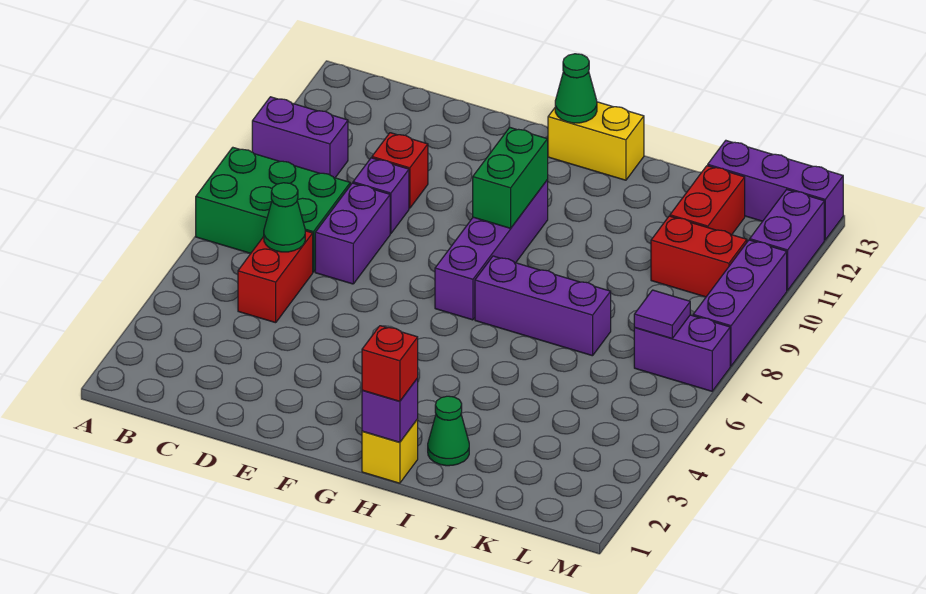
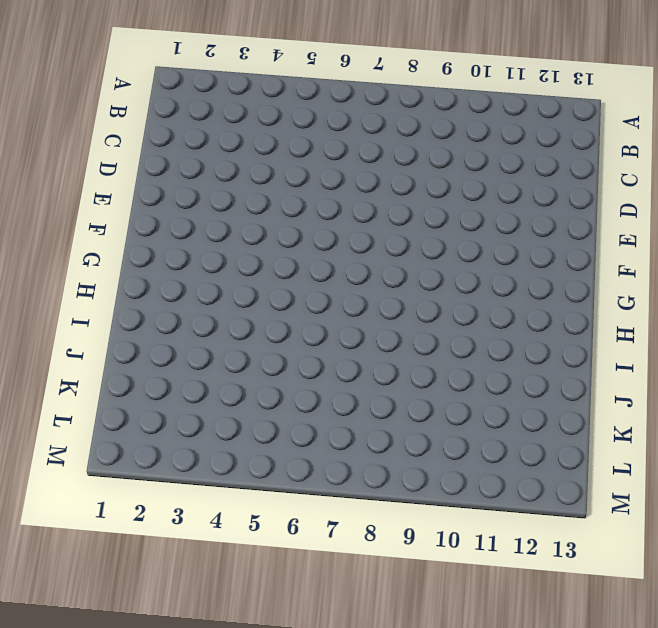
none -> green brick A7:C8 level 1
none -> purple brick A10:B10 level 1
none -> red brick C5:C6 level 1

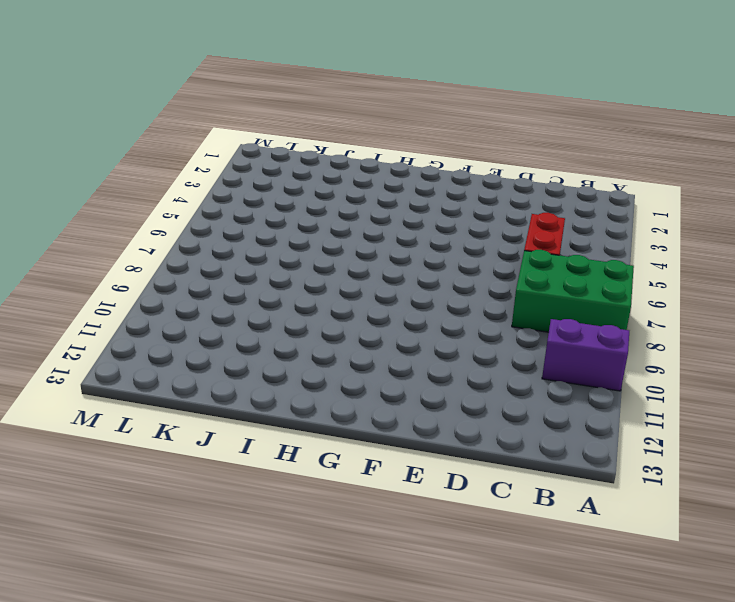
none -> purple brick D7:D8 level 1
none -> purple brick D9 level 1
none -> red brick D10 level 1

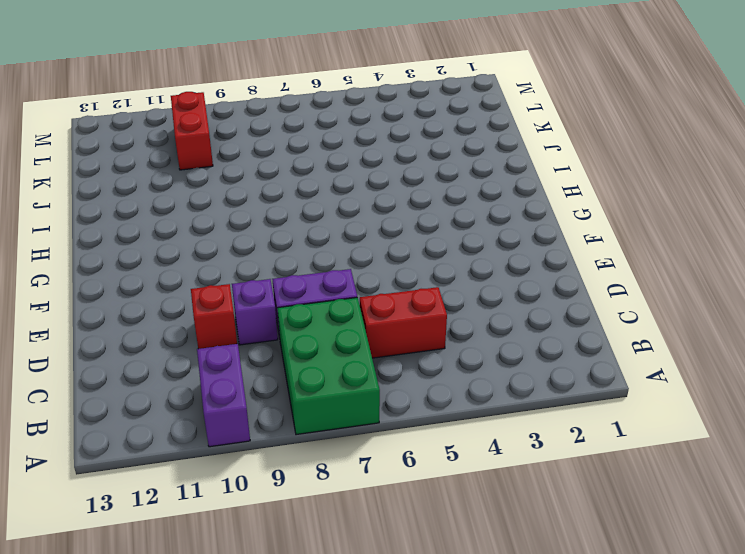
none -> purple brick G7:G10 level 1
none -> yellow brick G13:H13 level 1
none -> yellow brick H1 level 1

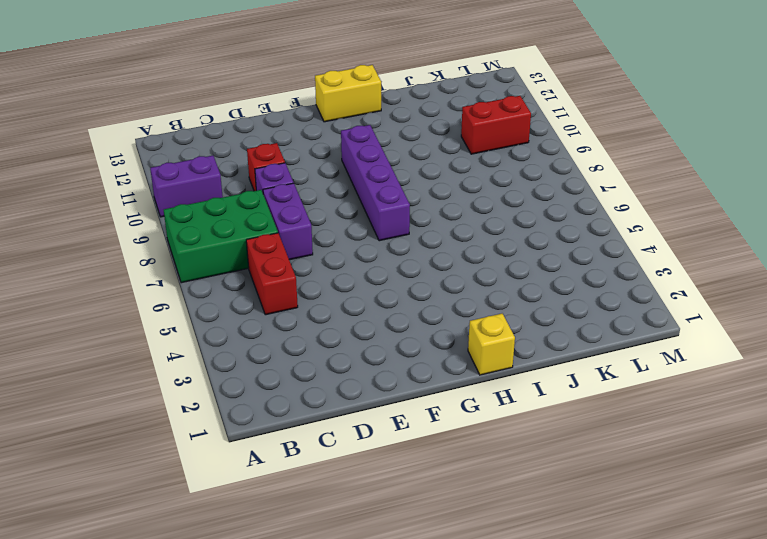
none -> purple brick H7:J7 level 1
none -> green cone I2 level 1
none -> red brick K11:K12 level 1

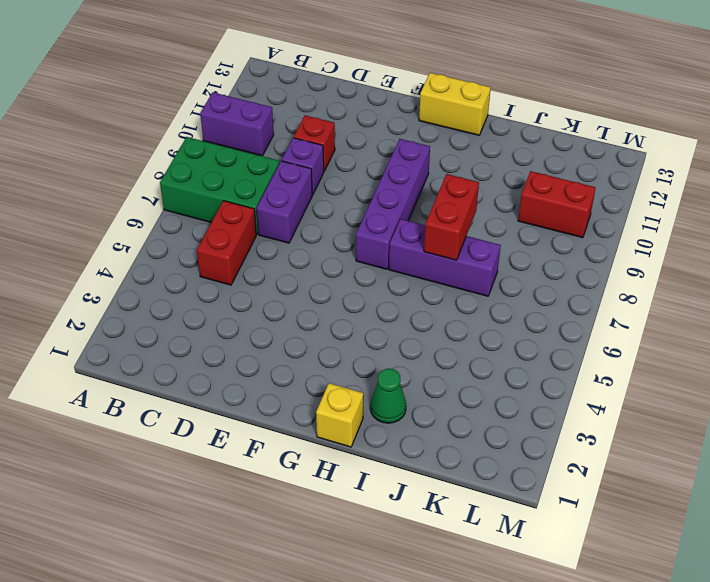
red brick I7:I8 level 2 -> red brick K11:K12 level 1
none -> purple brick K13:M13 level 1
none -> purple brick L7:M7 level 1
none -> purple brick M8:M10 level 1

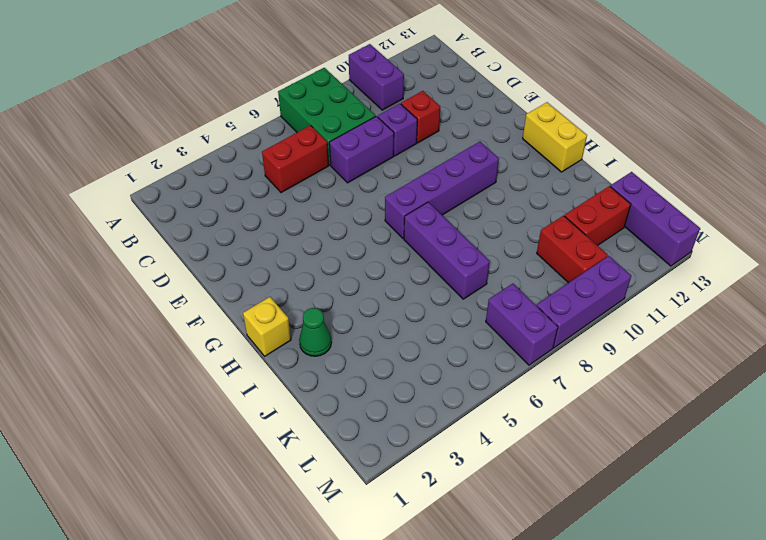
none -> purple brick M11:M12 level 1
none -> green cone C6 level 2
none -> green brick G9:G10 level 2

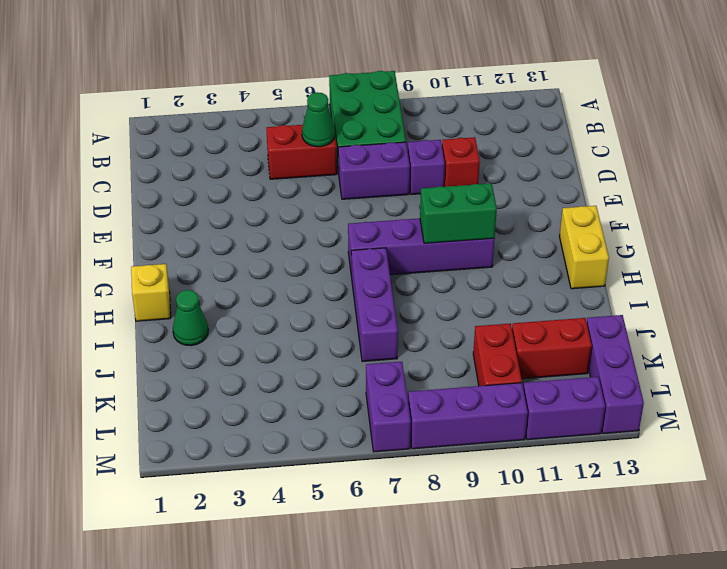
none -> purple brick A10:B10 level 1
none -> green cone G13 level 2
none -> purple brick H1 level 2

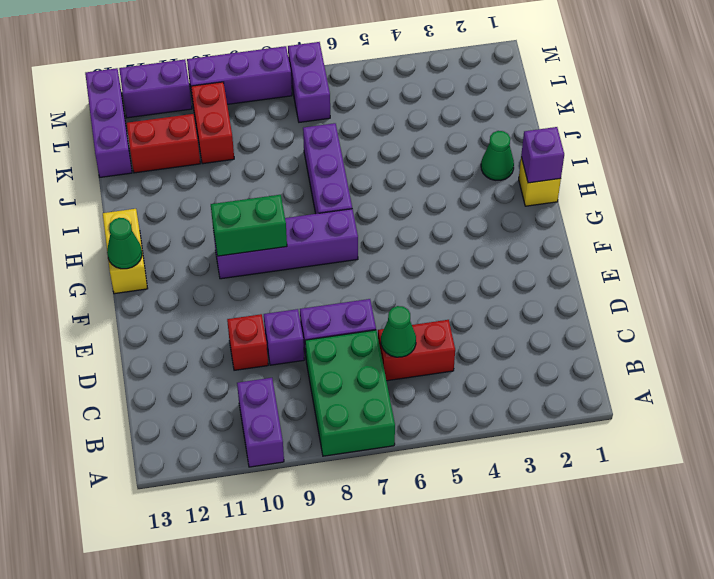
none -> purple tile L7 level 2
none -> red brick H1 level 3

